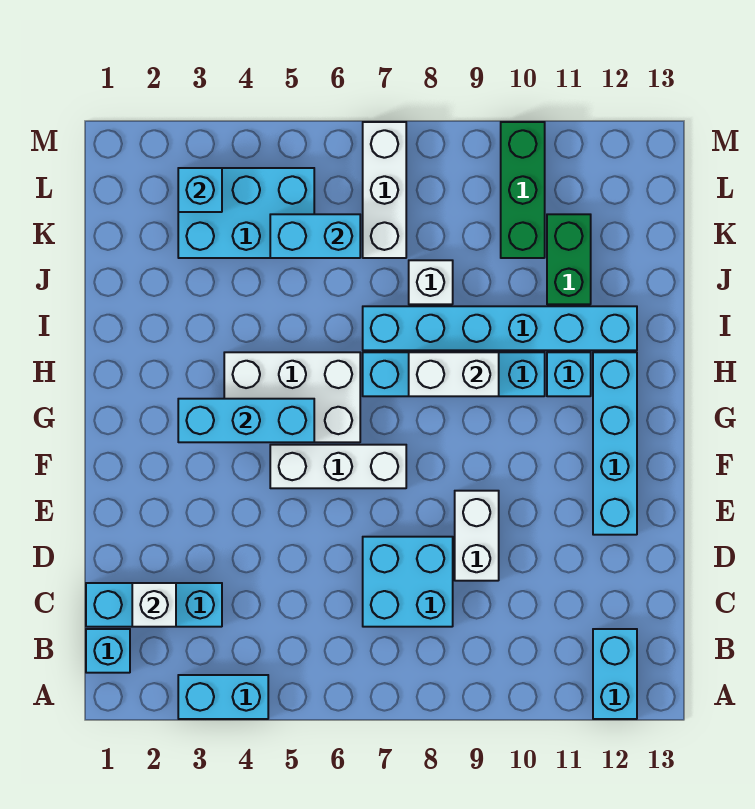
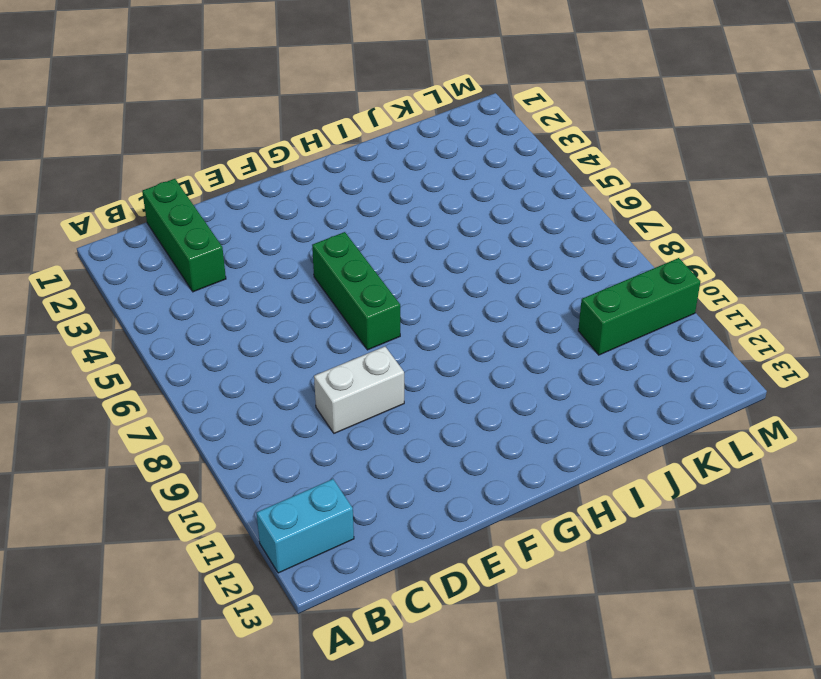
green brick C1:C3 level 1 -> cyan brick C1:C3 level 1
green brick F5:F7 level 1 -> white brick F5:F7 level 1
none -> cyan brick A3:A4 level 1
none -> cyan brick B1 level 1
none -> cyan brick C7:D8 level 1

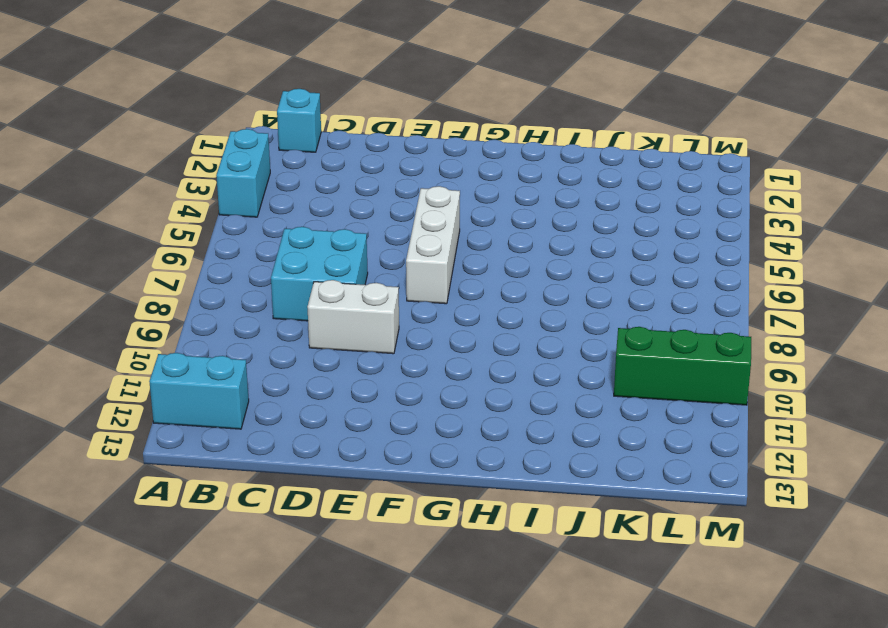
none -> cyan brick C1:C3 level 1
none -> cyan brick E12:H12 level 1
none -> white brick G4:H6 level 1

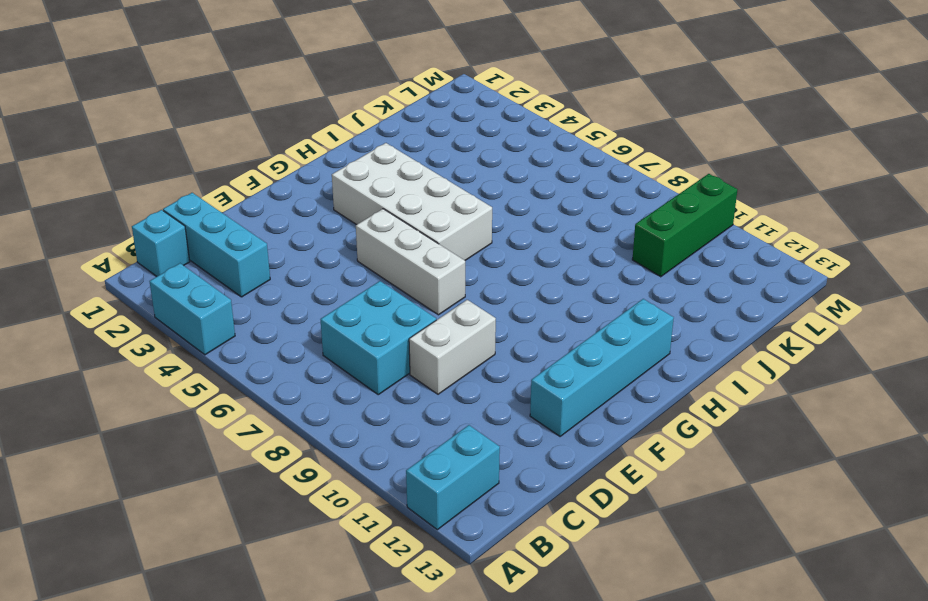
white brick G3:H6 level 1 -> white brick G4:H6 level 1
none -> cyan brick H7:H10 level 1
none -> cyan brick H11 level 1
none -> cyan brick I7:I12 level 1

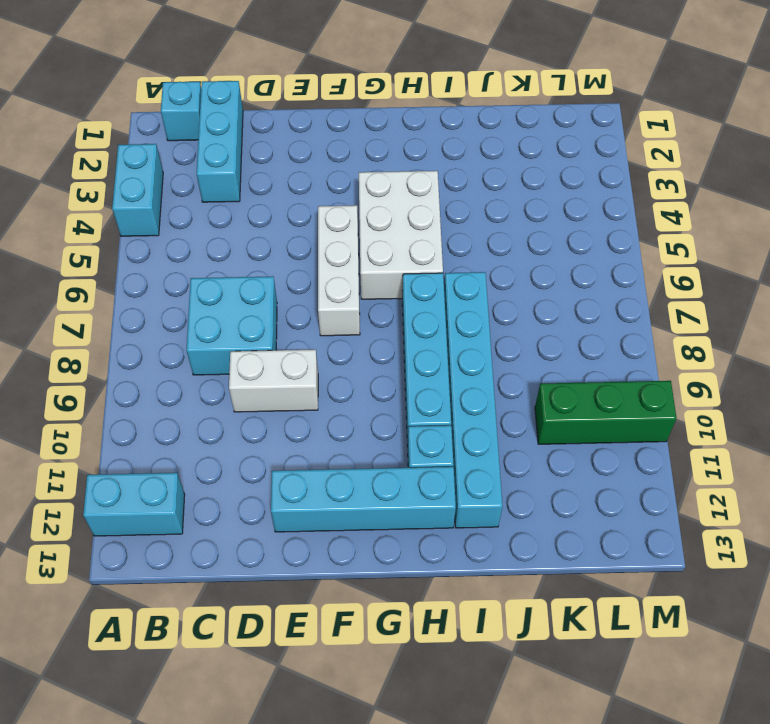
none -> white brick J8 level 1
none -> green brick J11:K11 level 1
none -> cyan brick K3:L5 level 1

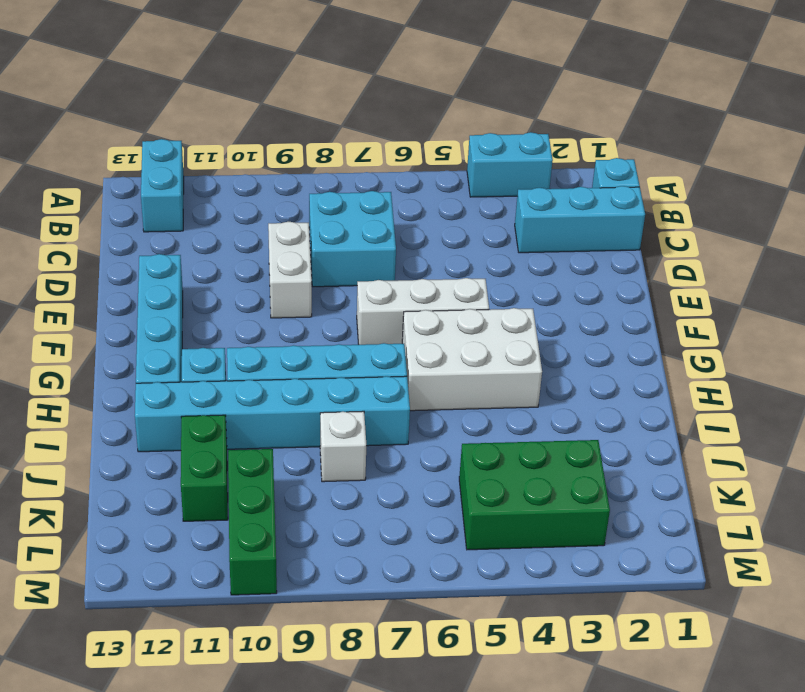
green brick K3:L5 level 1 -> cyan brick K3:L5 level 1
none -> white brick K7:M7 level 1
none -> white brick C2 level 2
none -> cyan brick G3:G5 level 2

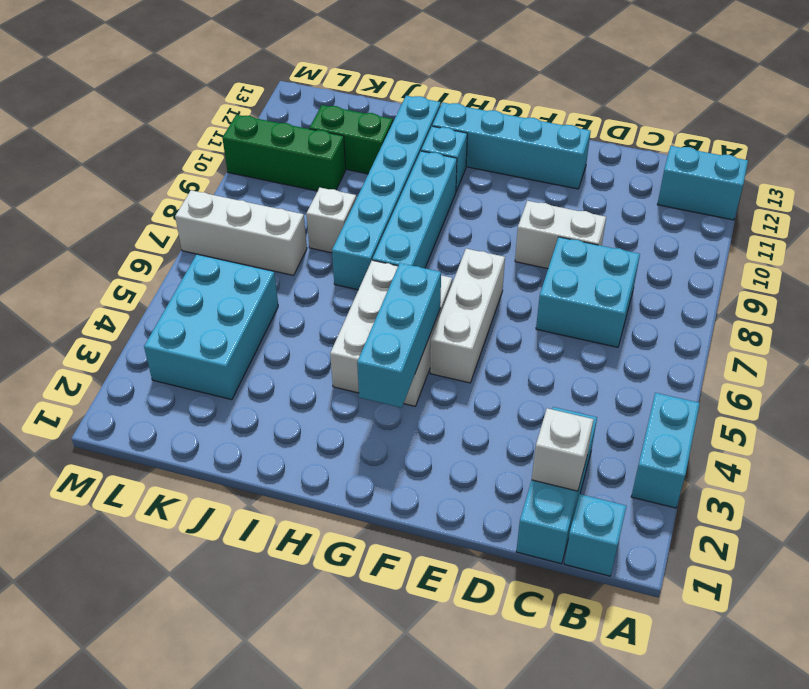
none -> white brick H8:H9 level 2
none -> cyan brick K5:K6 level 2
none -> cyan brick L3 level 2

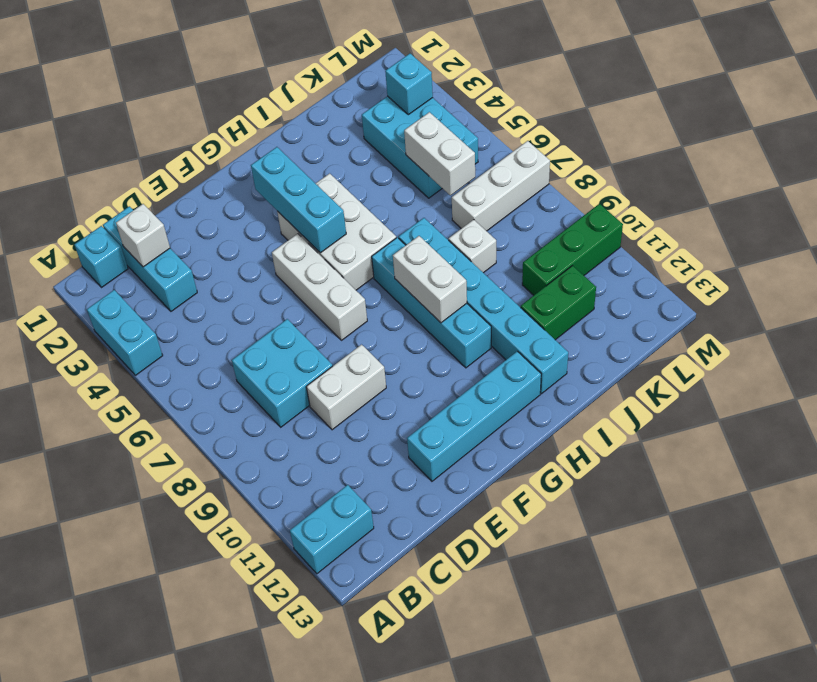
white brick K5:K6 level 2 -> cyan brick K5:K6 level 2
none -> cyan brick H11 level 1

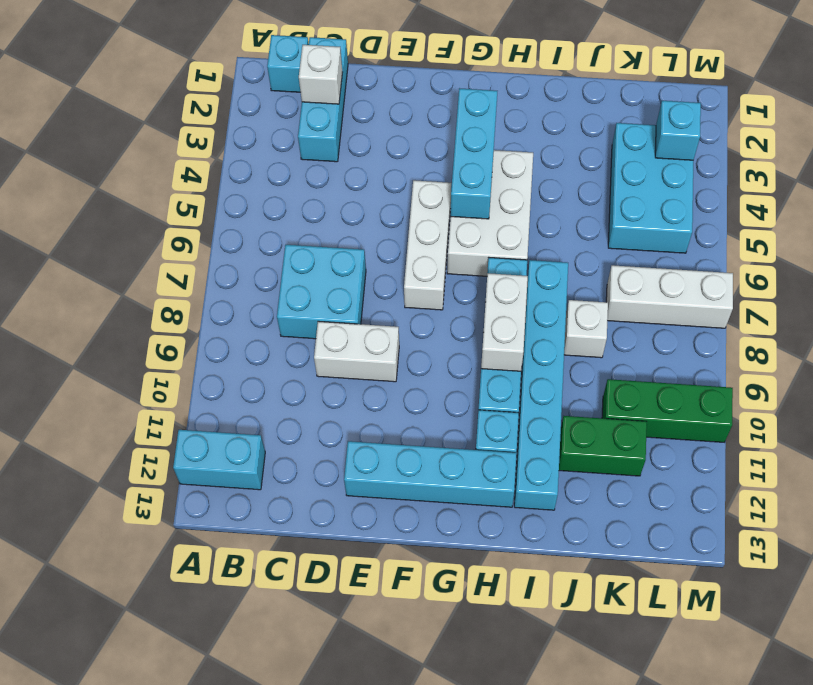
none -> cyan brick A3:A4 level 1
none -> cyan brick K5:K6 level 2

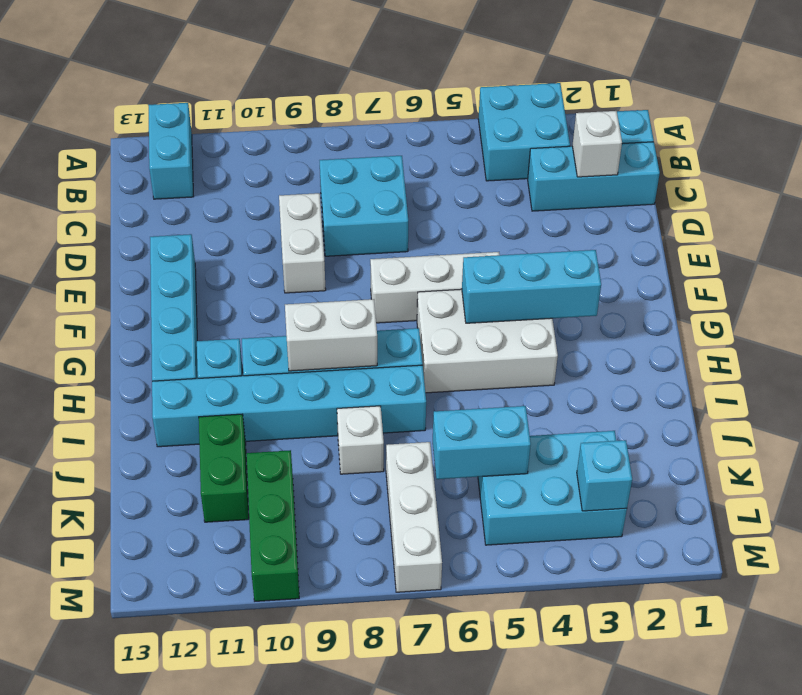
cyan brick A3:B4 level 1 -> cyan brick A3:A4 level 1

